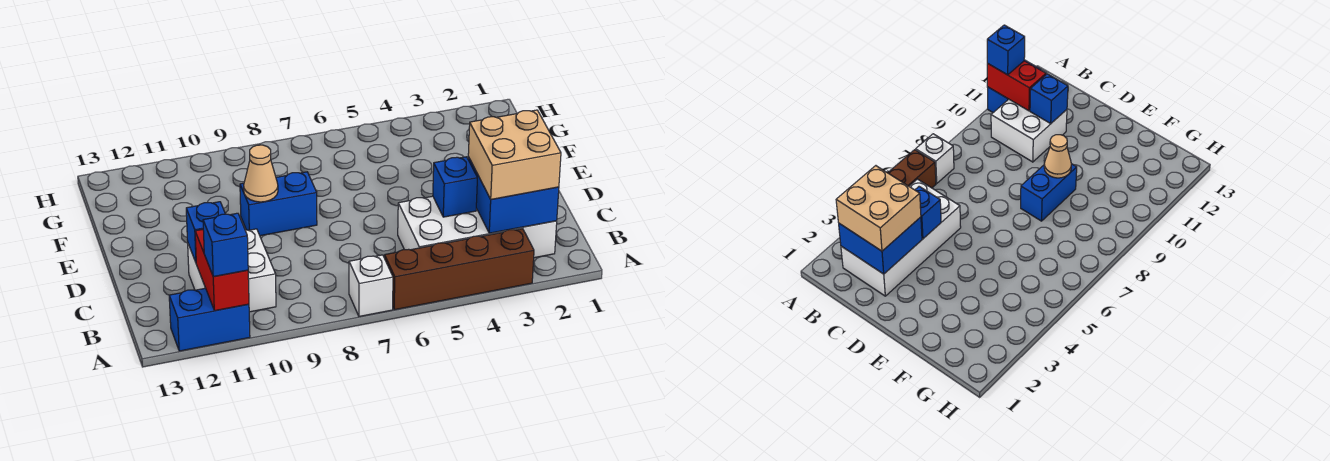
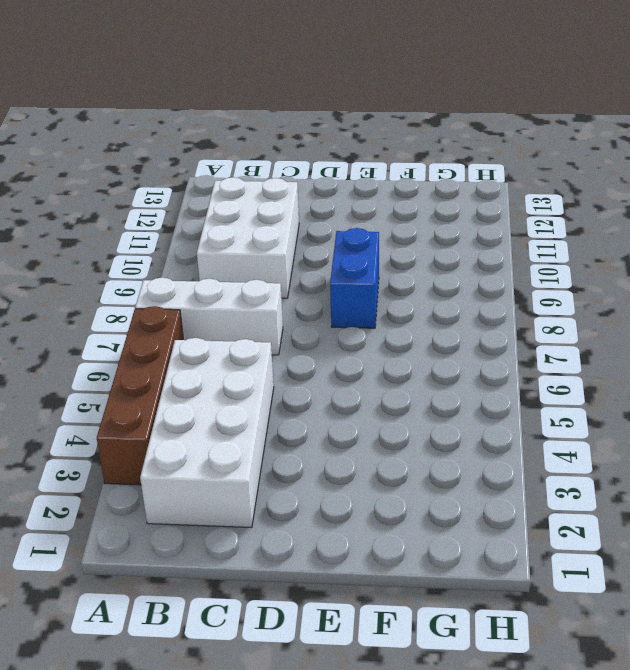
white brick A7:C7 level 1 -> white brick A7 level 1
white brick B9:C11 level 1 -> white brick B10:C11 level 1
none -> blue brick A11:A12 level 1
none -> red brick A11:B11 level 2
none -> blue brick B2:C3 level 2

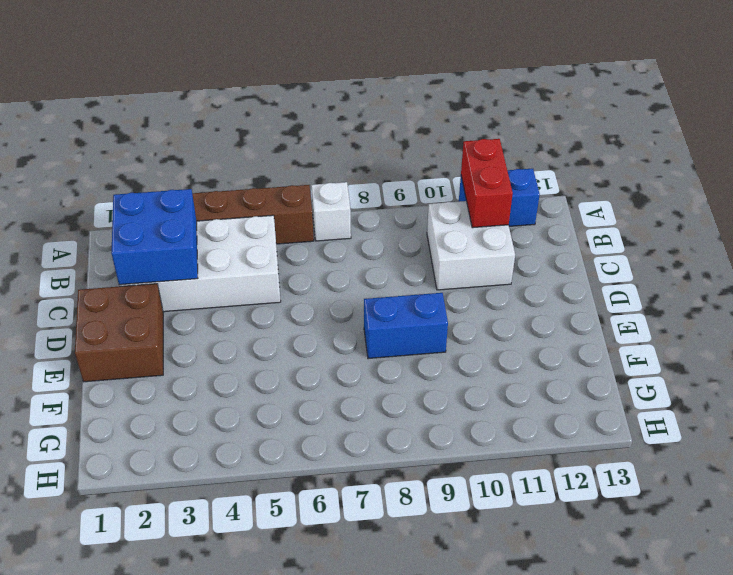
brown brick D1:E2 level 1 -> none
none -> blue brick C4 level 2
none -> blue brick C11 level 2
none -> tan cone E9 level 2

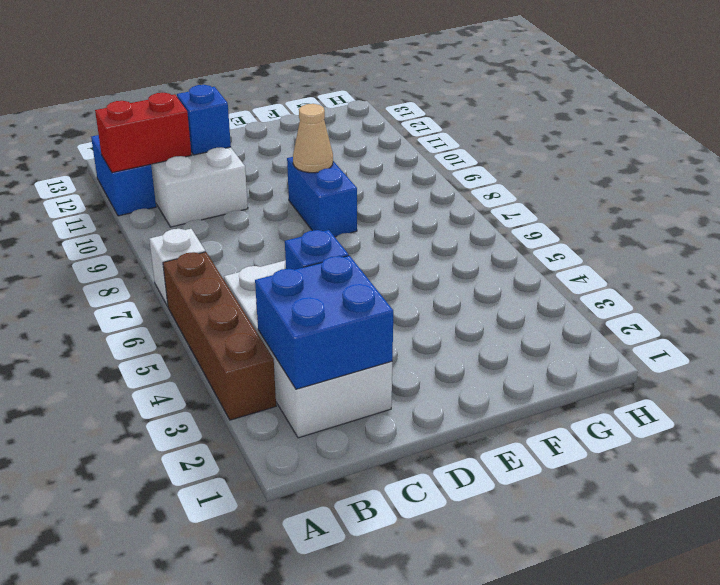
none -> blue brick A11 level 3
none -> tan brick B2:C3 level 3

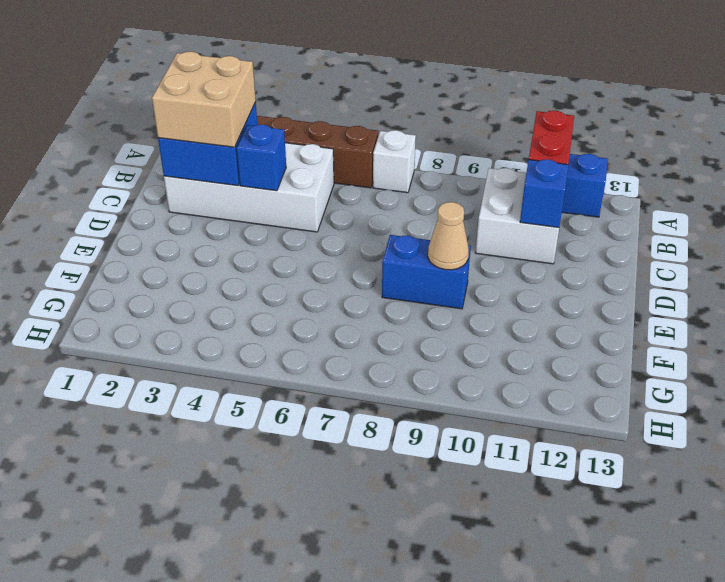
none -> blue brick A11 level 3

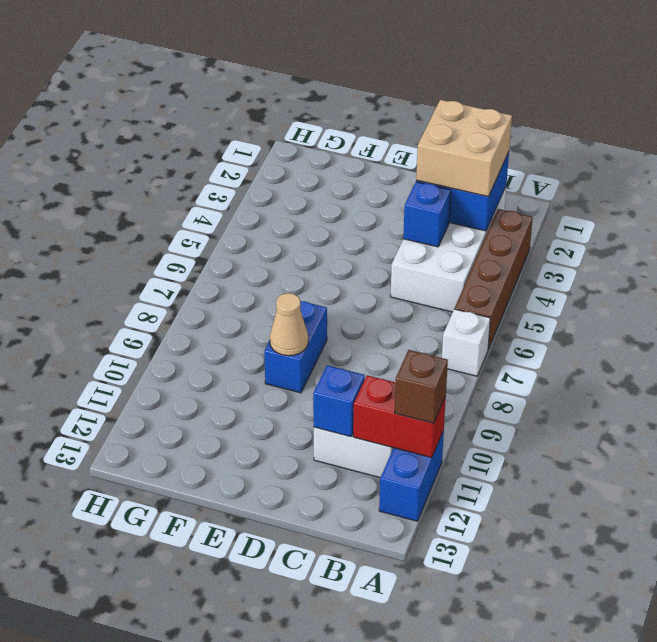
brown brick A11 level 3 -> blue brick A11 level 3

